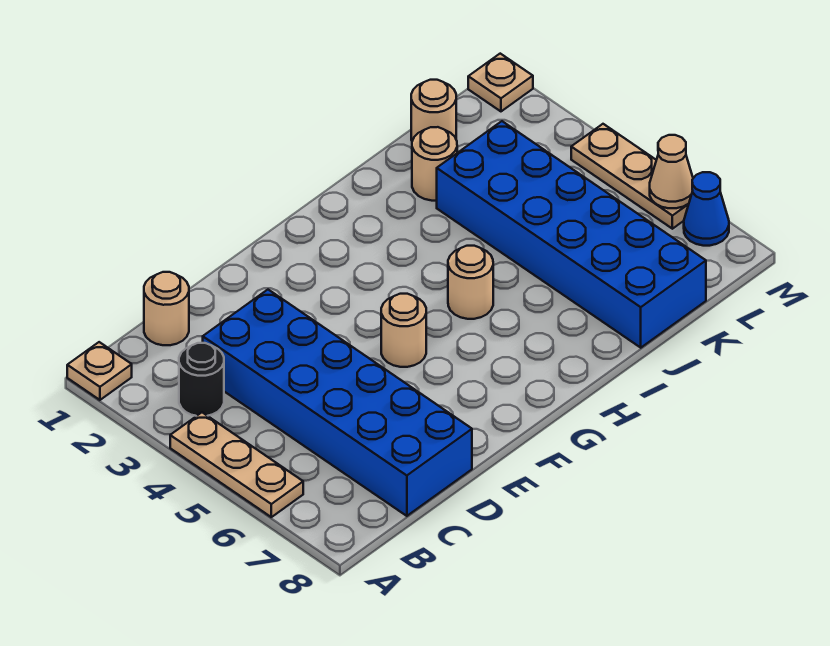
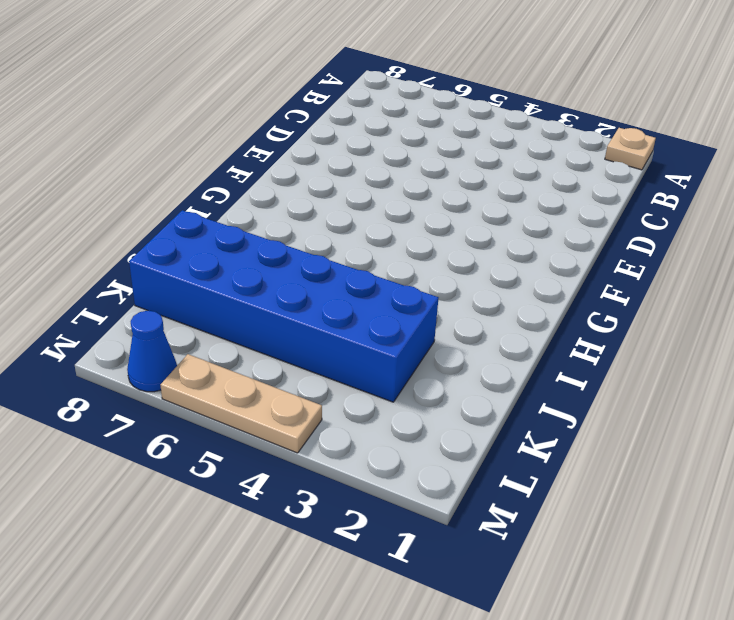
none -> tan plate A4:A6 level 1
none -> black round brick B3 level 1
none -> tan round brick C1 level 1

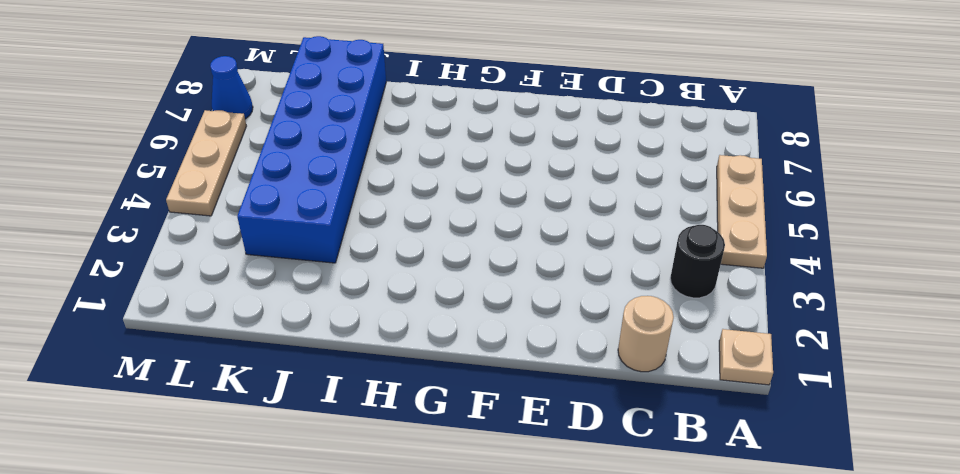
none -> blue brick C3:D8 level 1
none -> tan round brick F5 level 1
none -> tan round brick H5 level 1

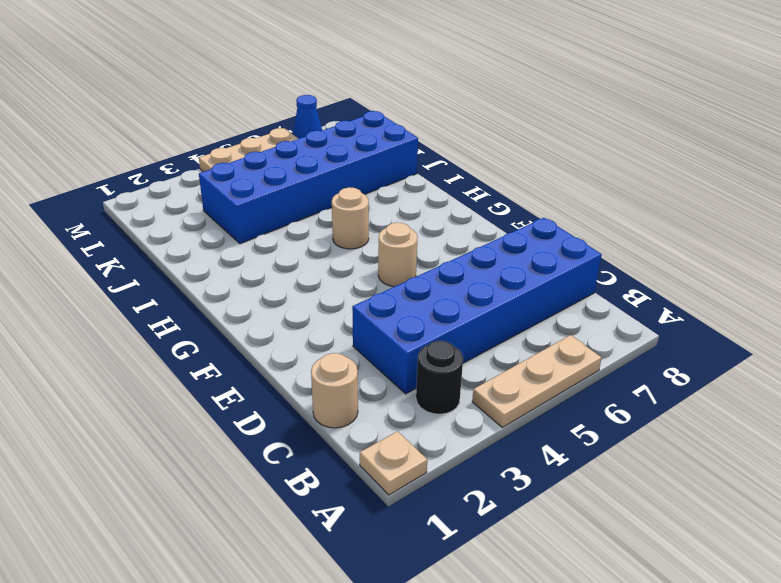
none -> tan round brick J2 level 1
none -> tan round brick K1 level 1
none -> tan plate M1 level 1

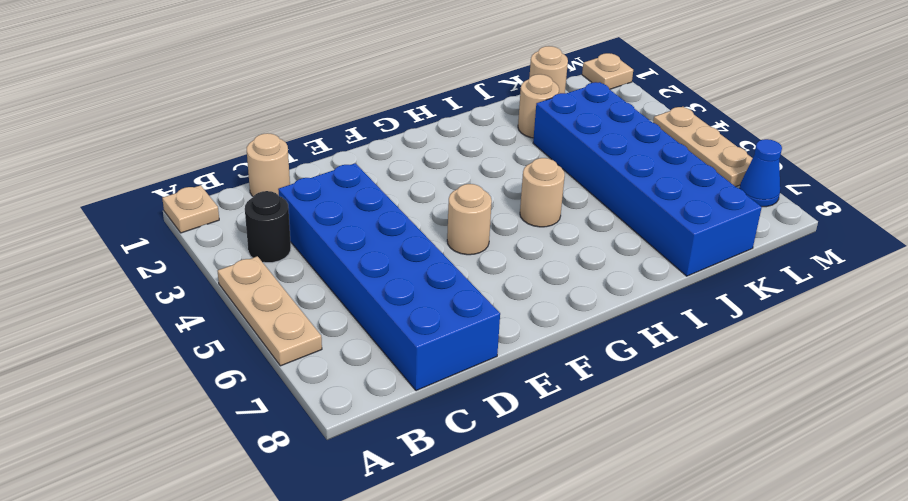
none -> tan cone M6 level 2

